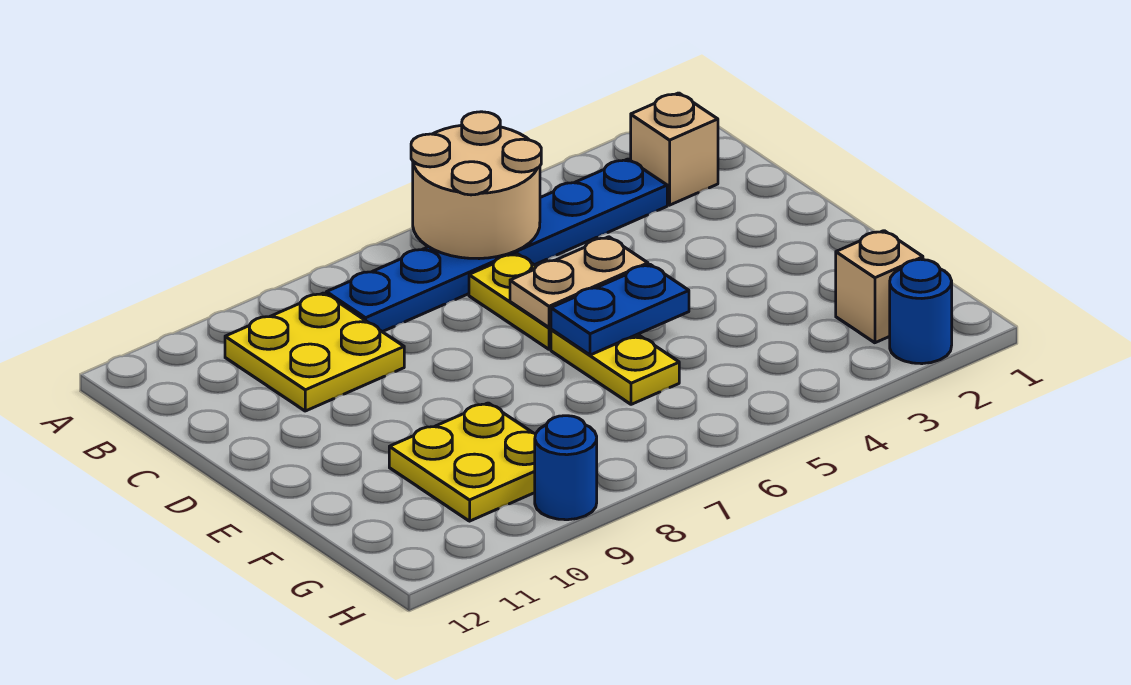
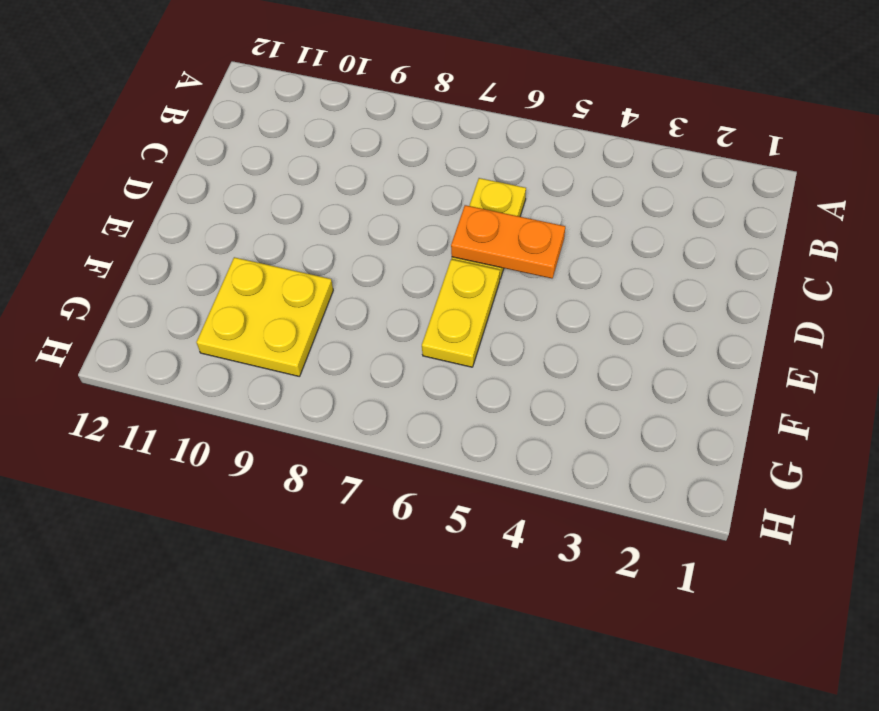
orange plate D5:D6 level 2 -> tan plate D5:D6 level 2
none -> tan brick B2 level 1
none -> blue plate B3:B8 level 1
none -> yellow plate B9:C10 level 1

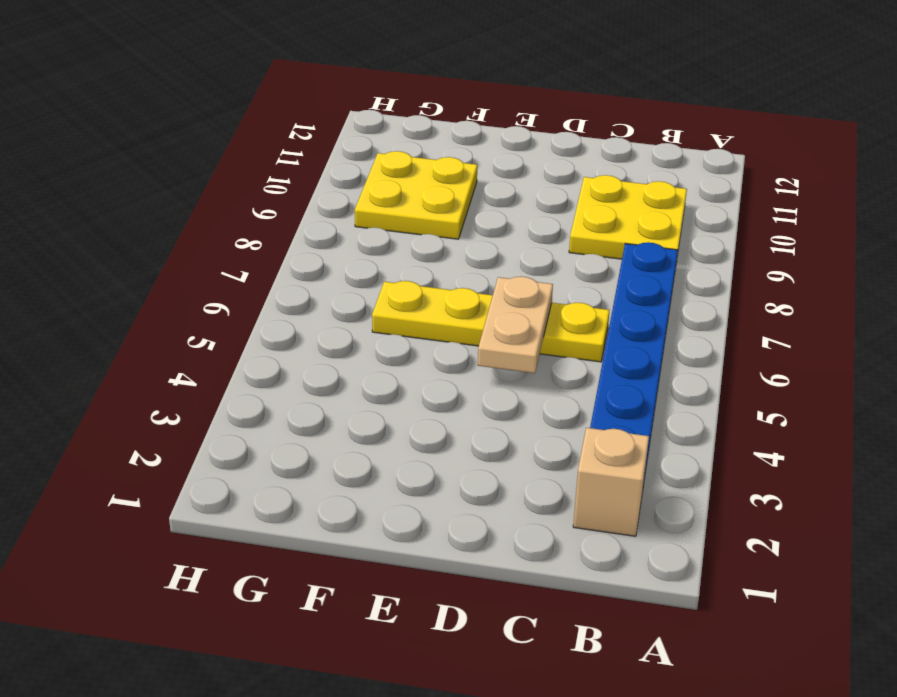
none -> tan brick G2 level 1
none -> blue round brick H2 level 1
none -> blue round brick H9 level 1

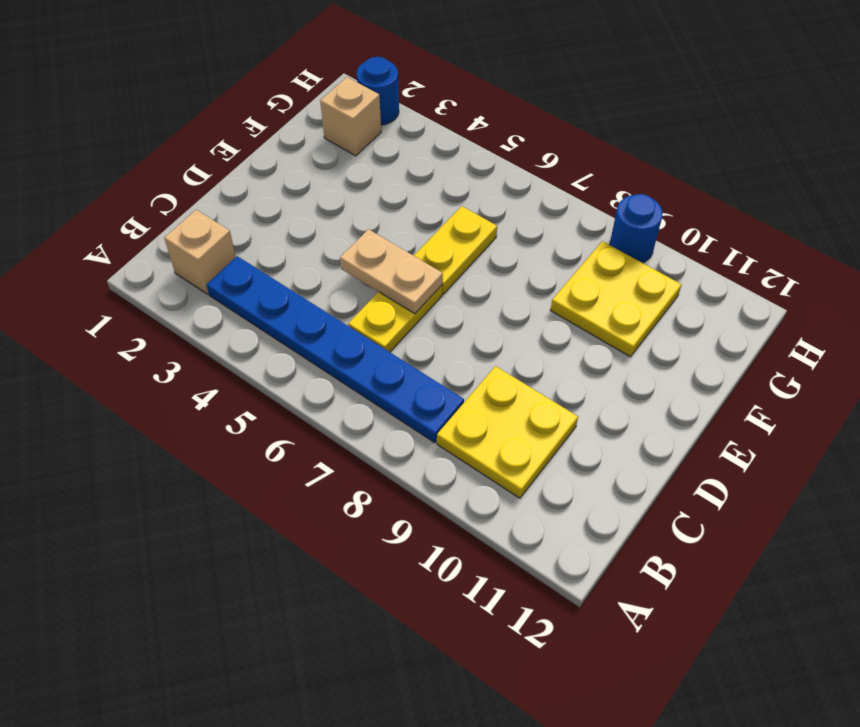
none -> tan round brick A5:B6 level 2
none -> blue plate E5:E6 level 2

